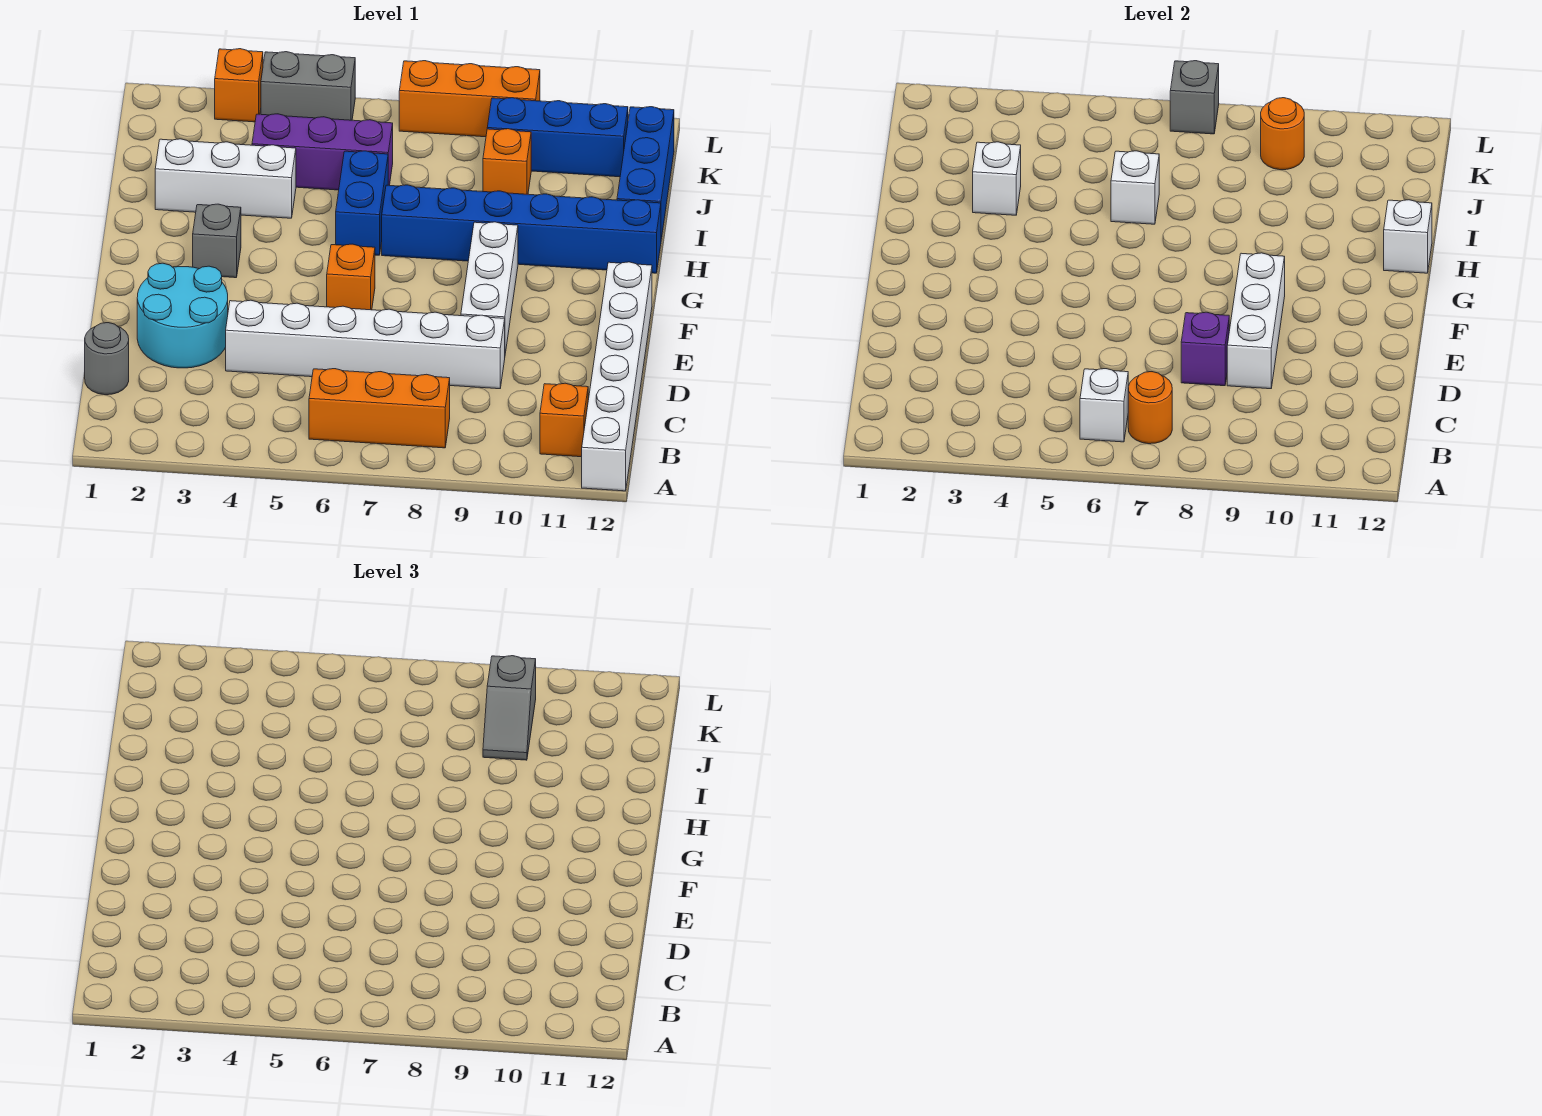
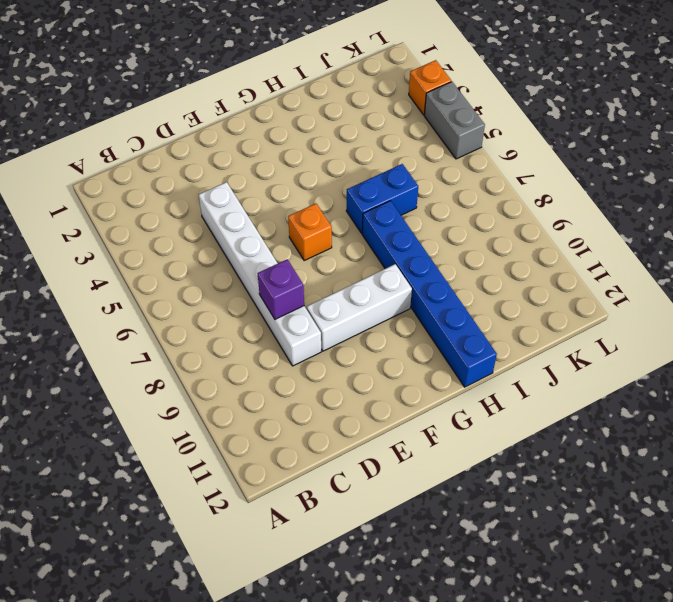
none -> white brick A12:F12 level 1
none -> orange brick B6:B8 level 1
none -> orange brick B11 level 1

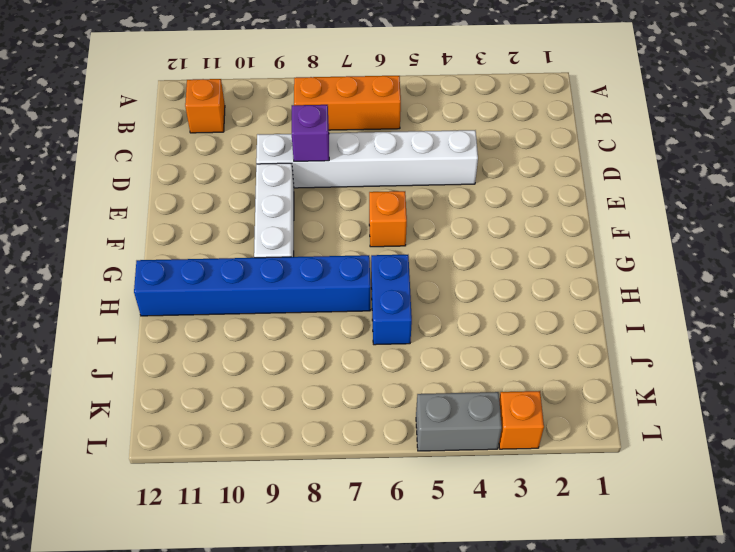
none -> white brick A12:F12 level 1
none -> grey round brick C1 level 1
none -> cyan round brick D2:E3 level 1

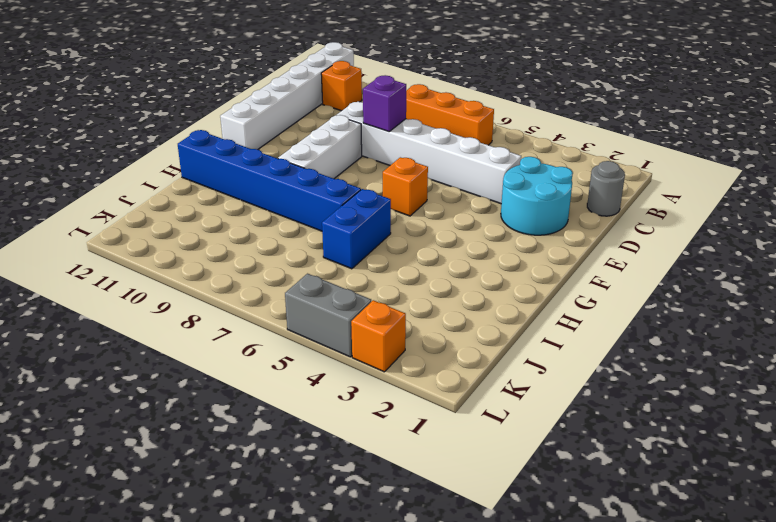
none -> grey brick G3 level 1
none -> white brick I2:I4 level 1
none -> blue brick I12:K12 level 1

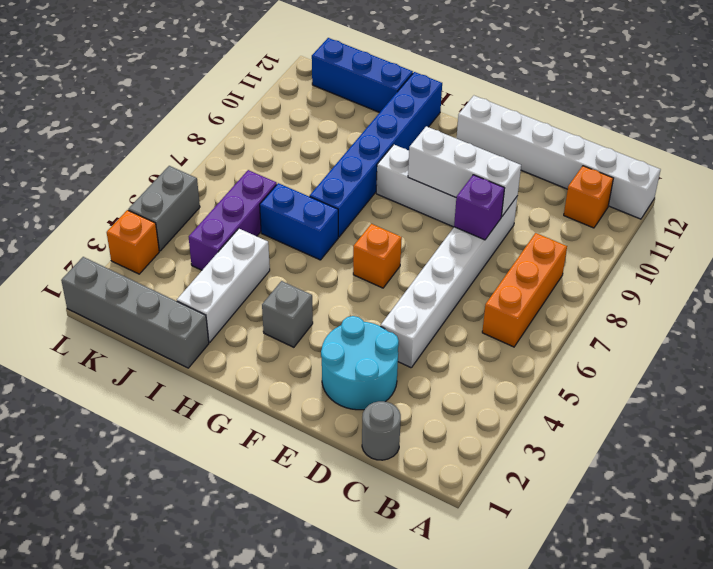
grey brick I1:L1 level 1 -> none
none -> orange brick J9 level 1
none -> blue brick K9:K11 level 1
none -> orange brick L7:L9 level 1

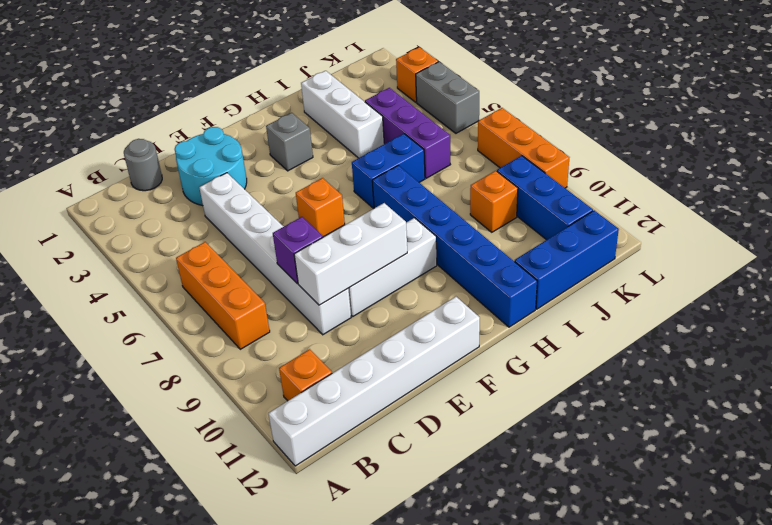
none -> white brick B6 level 2
none -> orange round brick B7 level 2
none -> white brick H12 level 2

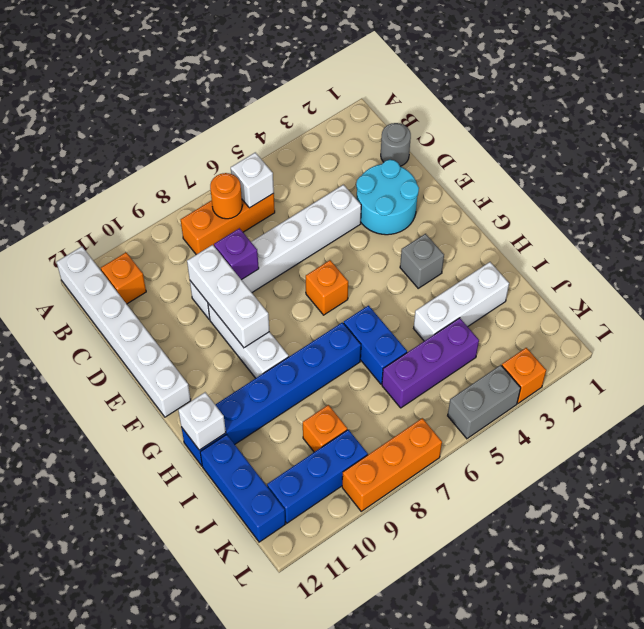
none -> white brick I3 level 2
none -> white brick I6 level 2
none -> orange round brick K9 level 2

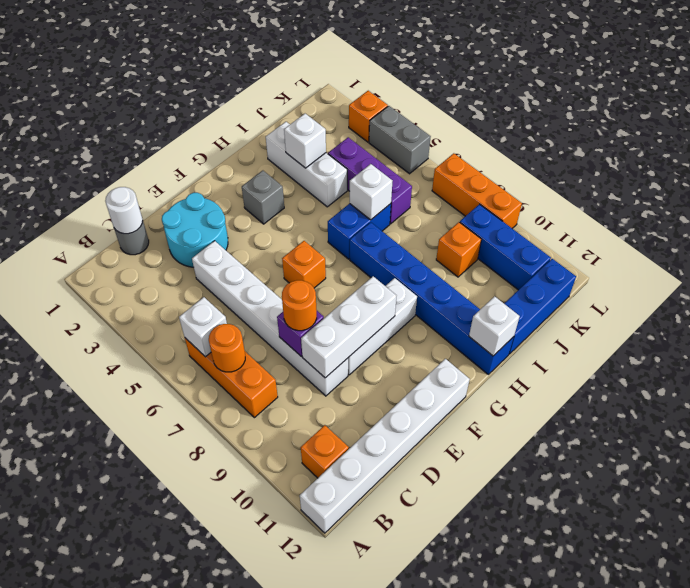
white round brick C1 level 2 -> none
orange round brick D8 level 3 -> orange round brick K9 level 2
none -> grey brick L7 level 2
none -> grey slope J9:K9 level 3 top K

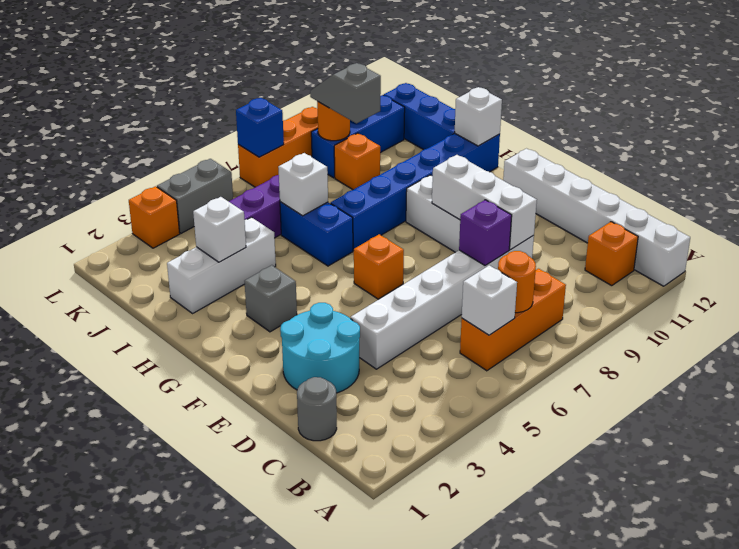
grey slope J9:K9 level 3 top J -> grey slope J9:K9 level 3 top K
blue brick L7 level 2 -> grey brick L7 level 2

